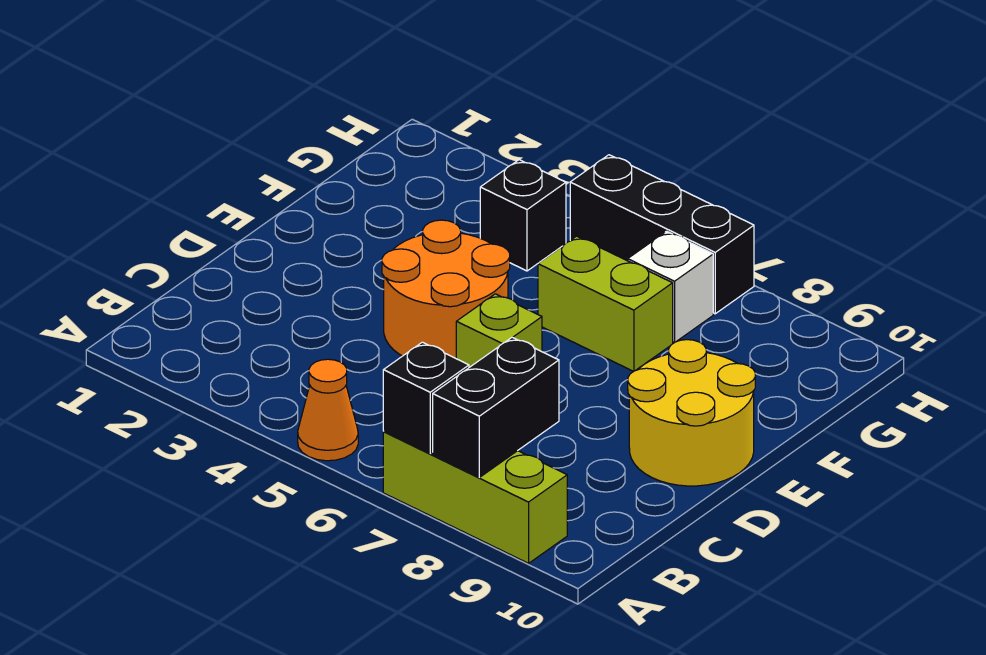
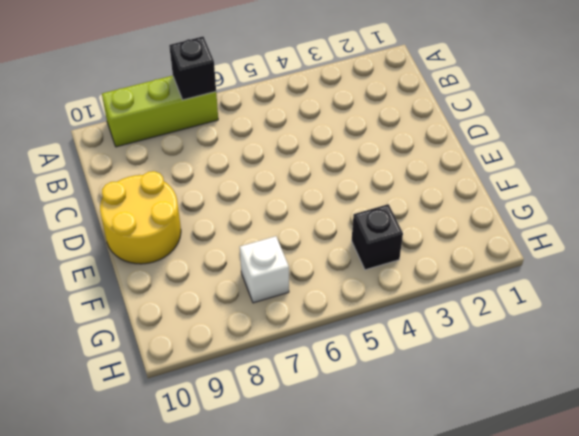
none -> orange cone A5 level 1
none -> orange round brick D4:E5 level 1

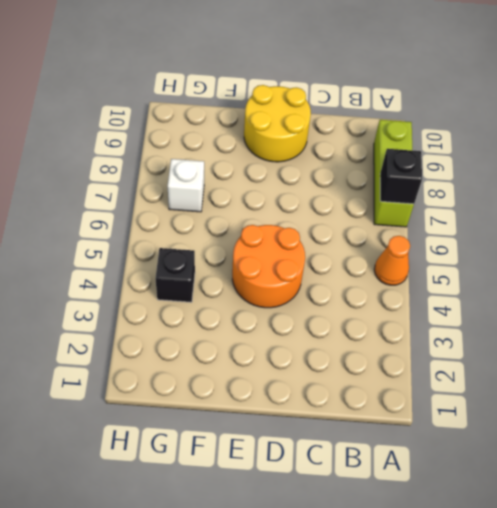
none -> lime brick D6 level 1
none -> lime brick F6:F7 level 1

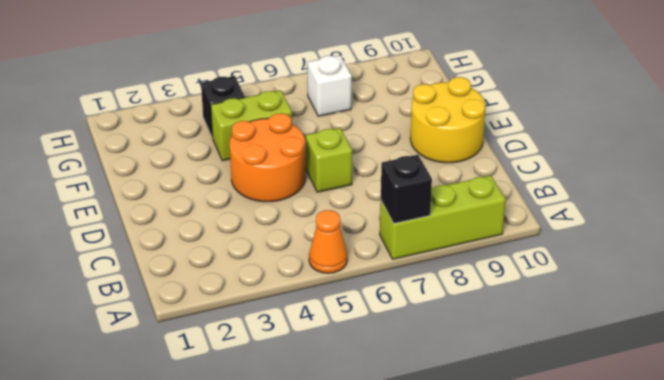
lime brick F4:F5 level 1 -> lime brick F6:F7 level 1
none -> black brick H5:H7 level 1
none -> black brick A8:B8 level 2

